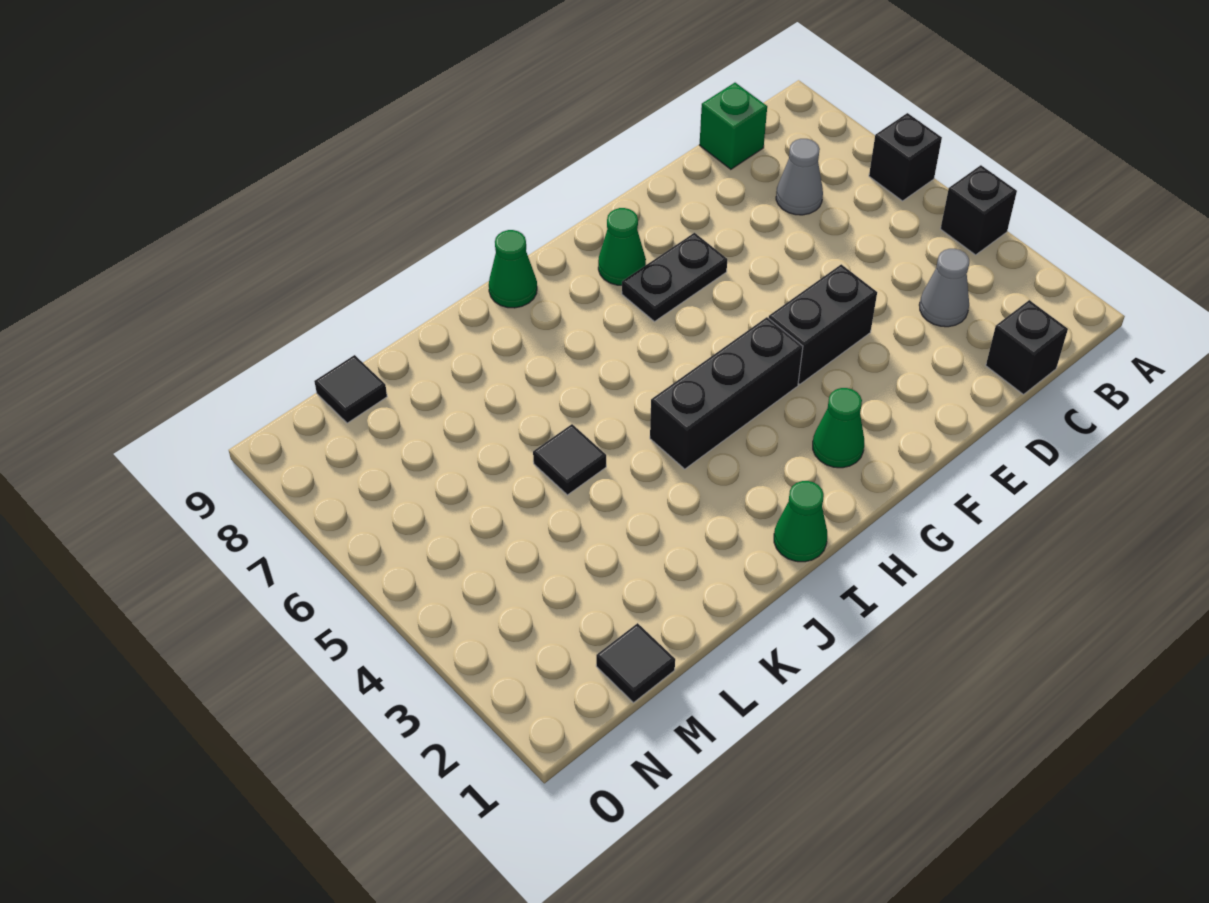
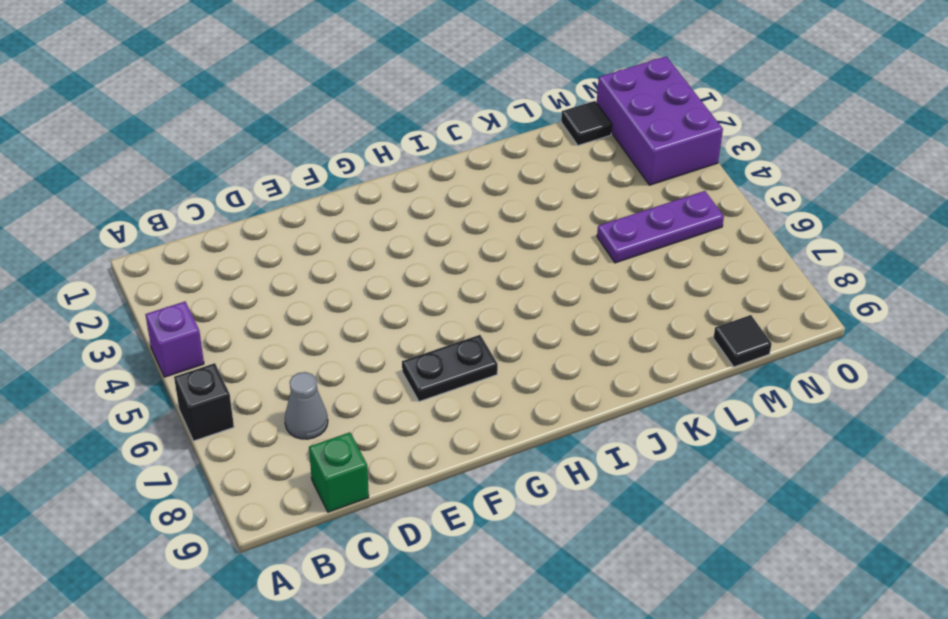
purple brick A4 level 1 -> black brick A4 level 1
purple plate L5:N5 level 1 -> none
purple brick N1:O3 level 1 -> none
none -> black brick C1 level 1
none -> grey cone C3 level 1
none -> black brick E4:F4 level 1

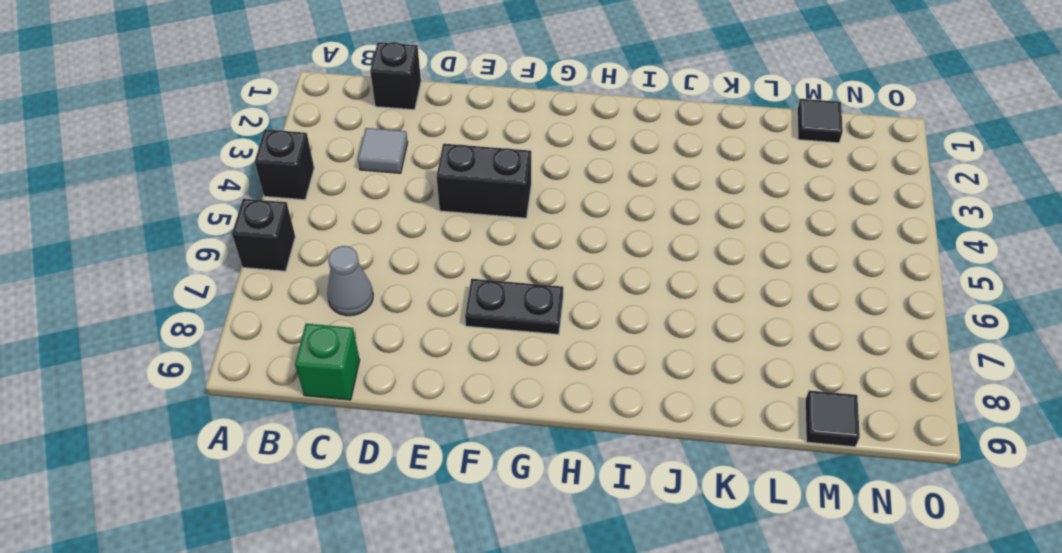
grey tile C3 level 1 -> grey cone C3 level 1
none -> green cone G2 level 1
none -> black brick G4:I4 level 1
none -> green cone G8 level 1

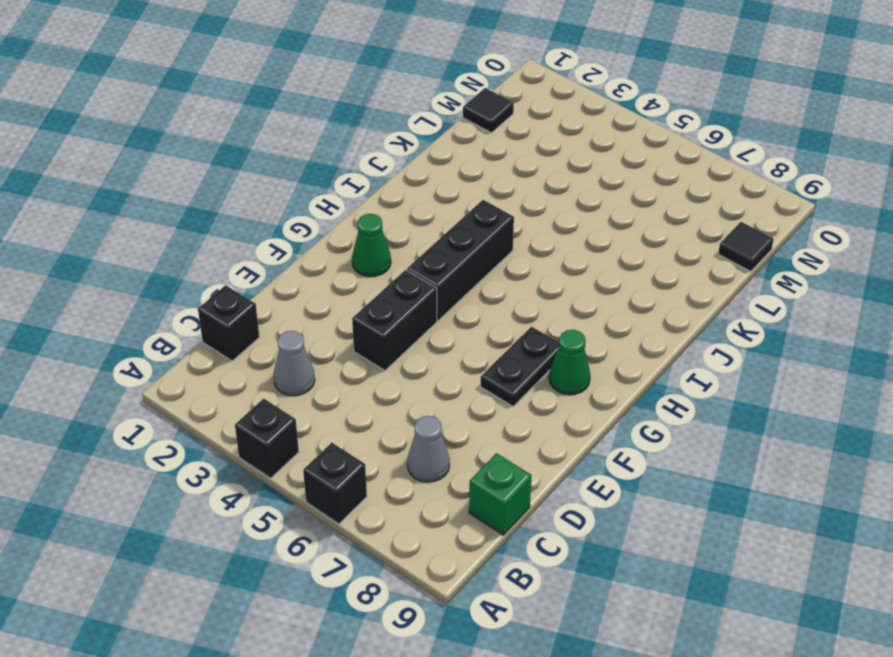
none -> green cone I1 level 1
none -> green cone I9 level 1
none -> black tile K5 level 1

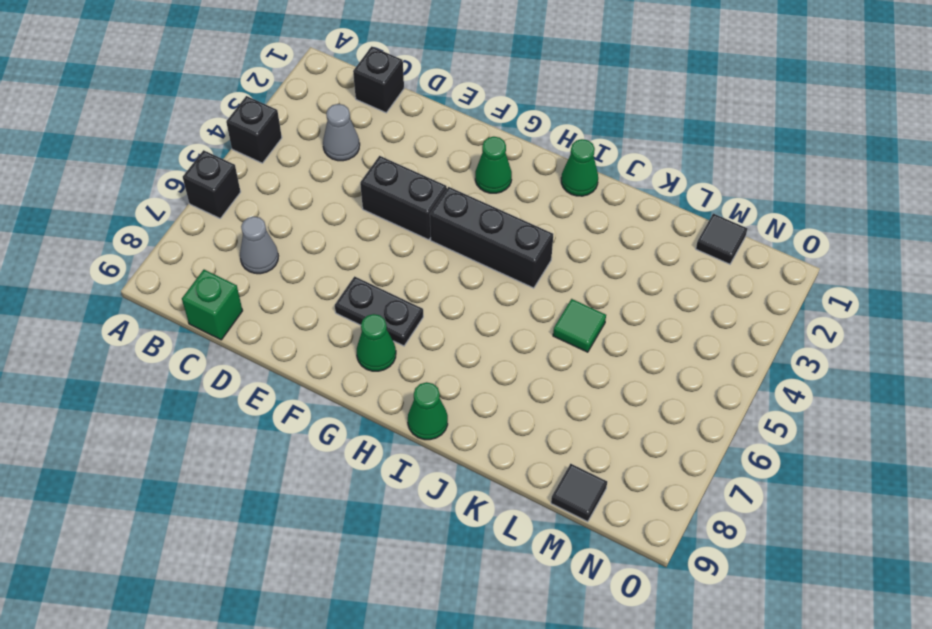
green tile K5 level 1 -> black tile K5 level 1

